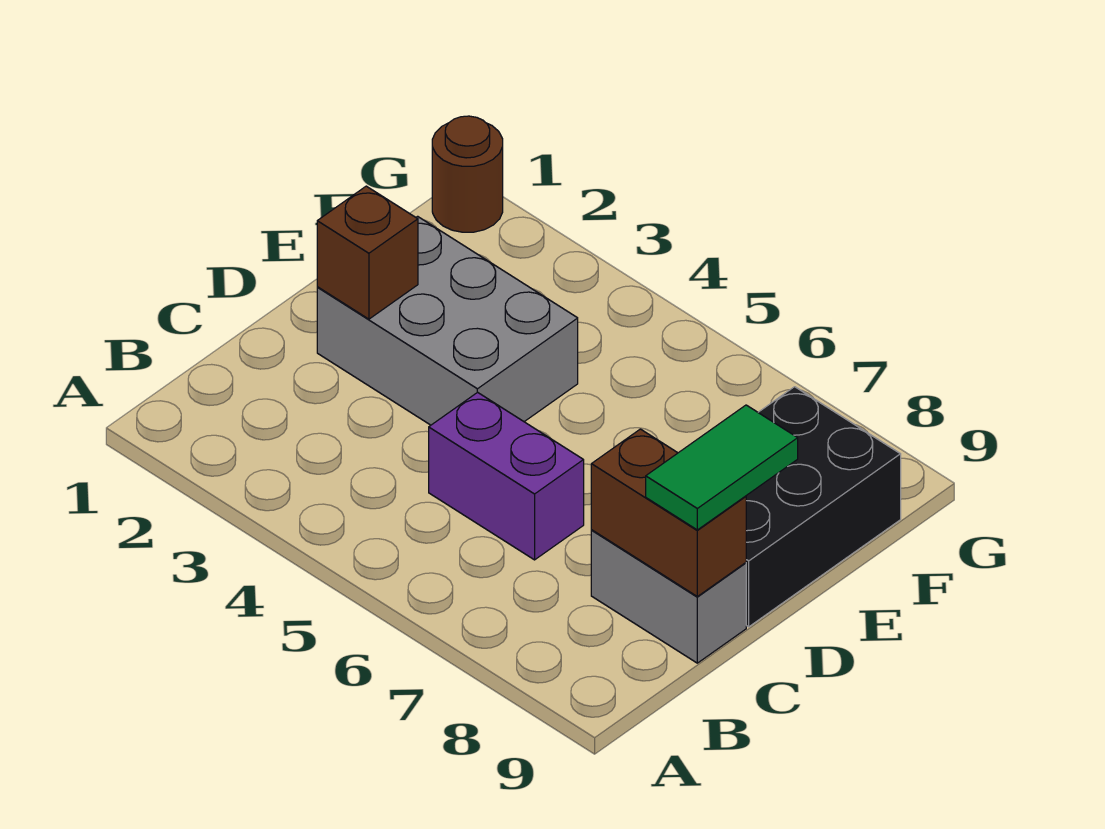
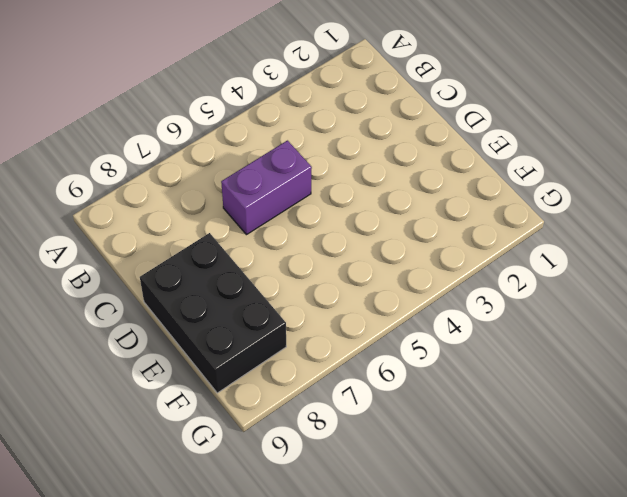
none -> grey brick C8:C9 level 1
none -> grey brick D2:E4 level 1

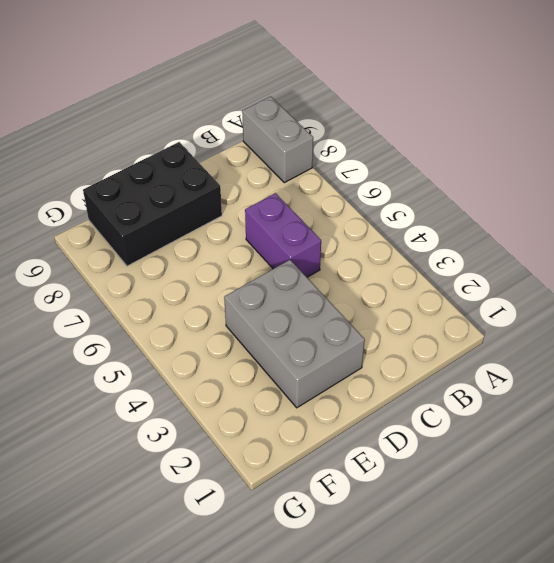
grey brick A8:A9 level 1 -> grey brick C8:C9 level 1
none -> brown round brick G1 level 1
none -> brown brick C8:C9 level 2

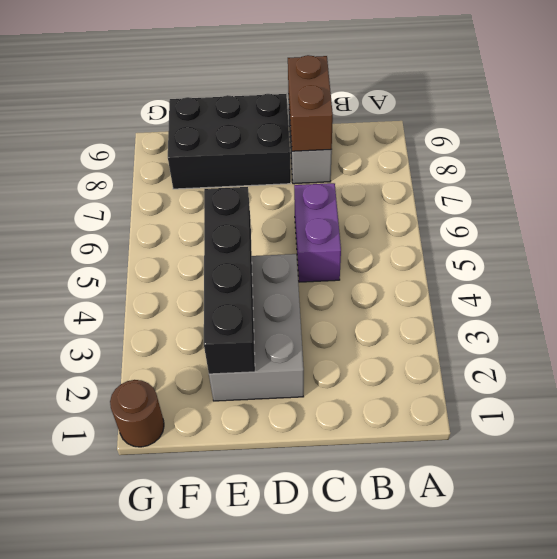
black brick E2:E5 level 2 -> none
none -> brown brick D2 level 2
none -> green tile C9:D9 level 3

